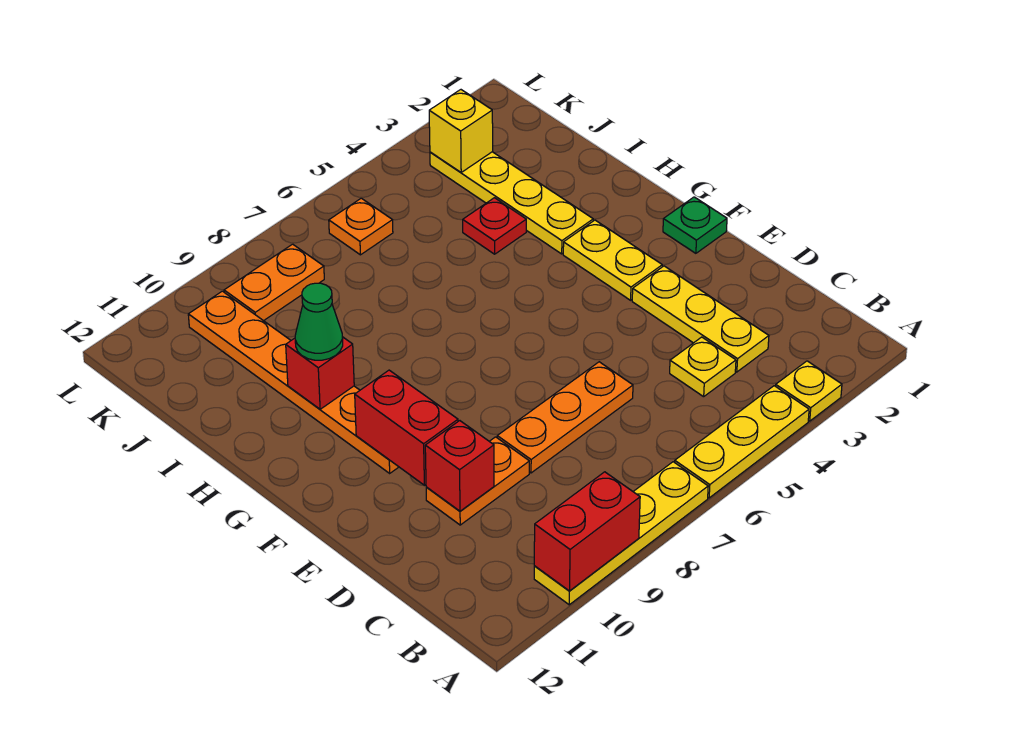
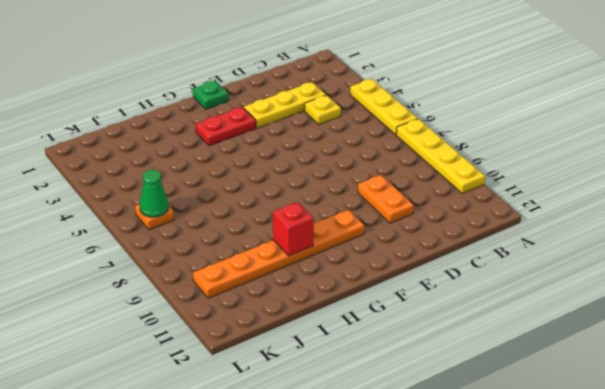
red plate F3:G3 level 1 -> yellow plate F3:G3 level 1
green cone K6 level 2 -> green cone H10 level 3
none -> yellow plate A3 level 1
none -> orange plate D6:D8 level 1
none -> yellow plate H3:K3 level 1

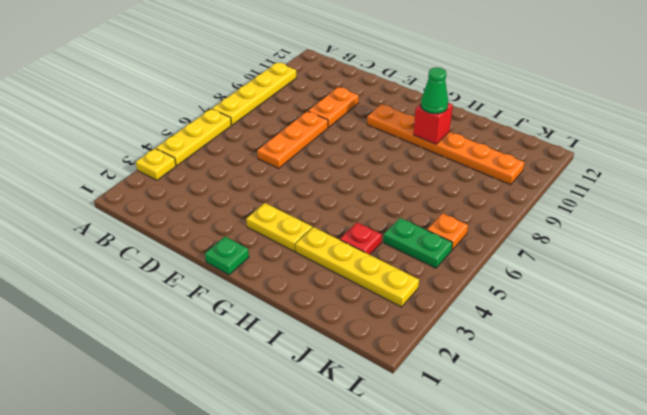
green plate J5:K5 level 1 -> none
none -> yellow plate C3:E3 level 1
none -> yellow plate C4 level 1
none -> orange plate K8:K9 level 1

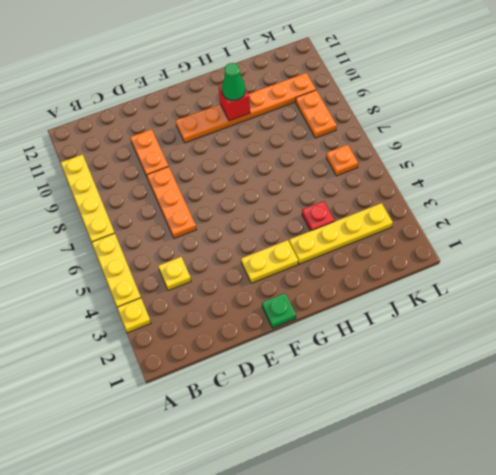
none -> yellow plate C3:E3 level 1
none -> red brick A9:A10 level 2
none -> red brick D10 level 2

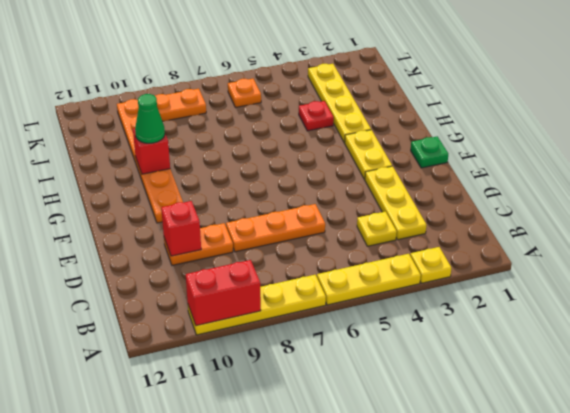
none -> red brick E10:F10 level 2
none -> yellow brick K3 level 2

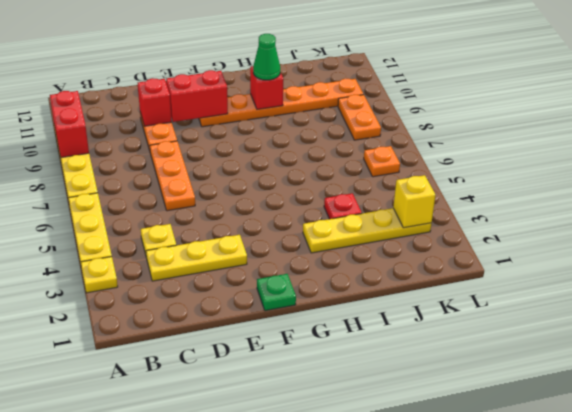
none -> yellow plate F3:G3 level 1

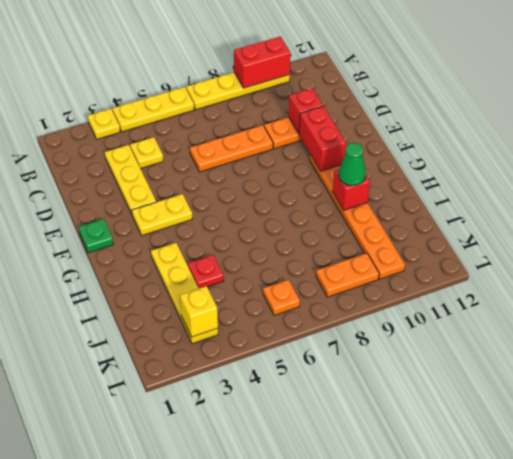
yellow plate F3:F4 level 1 -> yellow plate F3:G3 level 1

